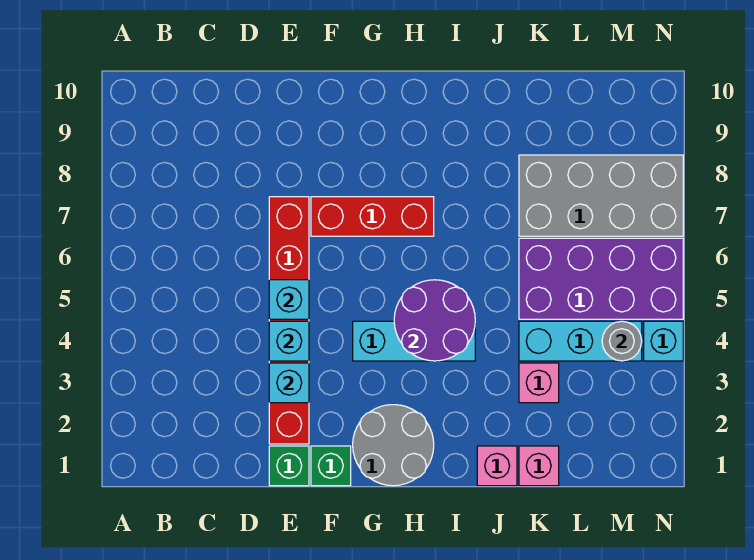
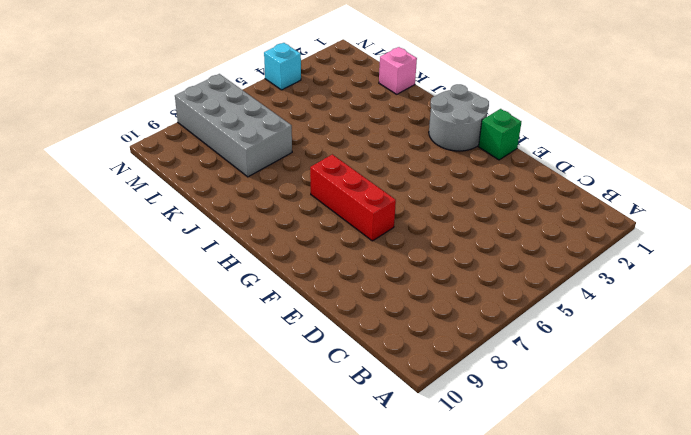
none -> green brick E1 level 1
none -> red brick E2:E7 level 1
none -> cyan brick G4:I4 level 1

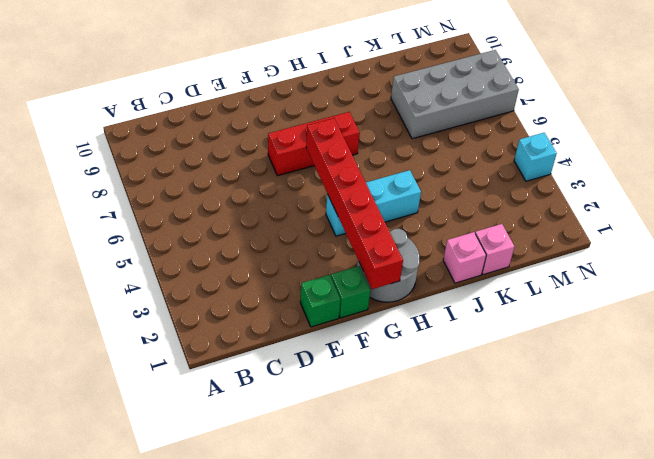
red brick G1:G6 level 2 -> red brick E2:E7 level 1
none -> pink brick K3 level 1
none -> cyan brick K4:M4 level 1
none -> purple brick K5:N6 level 1

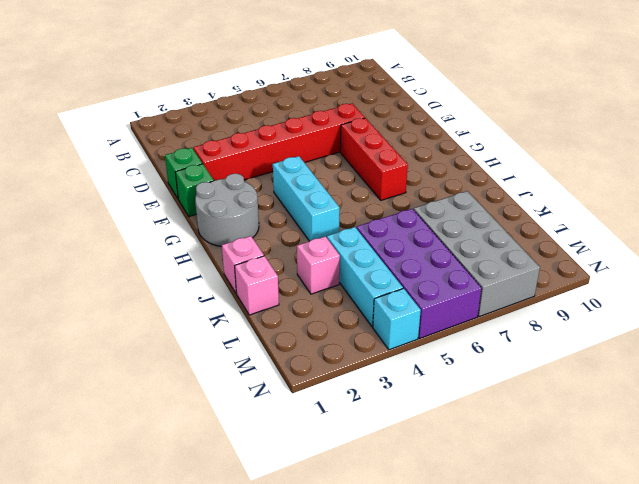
none -> cyan brick E3 level 2
none -> cyan brick E4 level 2
none -> cyan brick E5 level 2

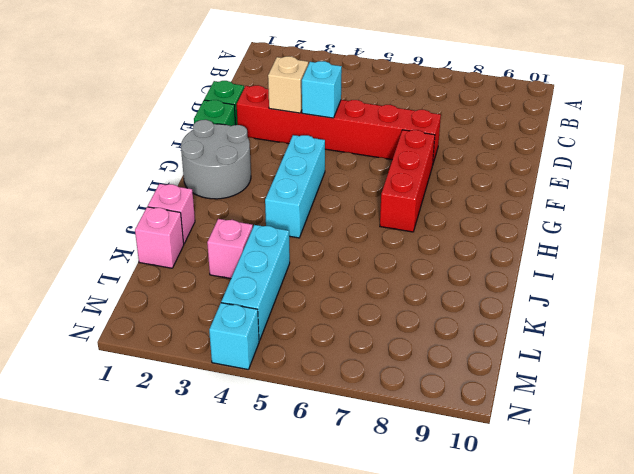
tan brick E3 level 2 -> cyan brick E3 level 2
none -> purple brick K5:N6 level 1
none -> grey brick K7:N8 level 1
none -> cyan brick E5 level 2

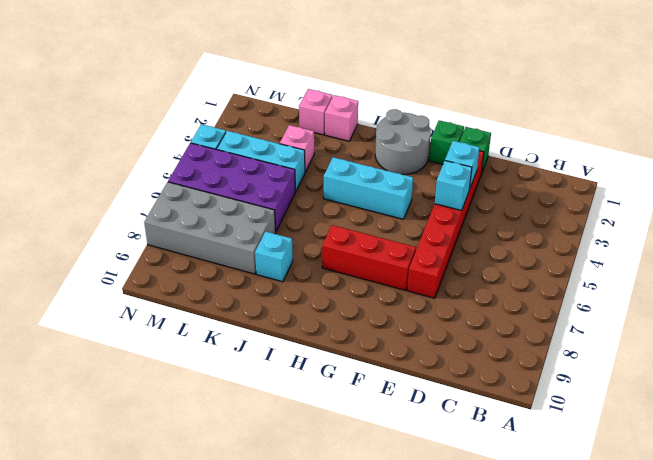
cyan brick J8 level 1 -> cyan brick E5 level 2
none -> purple round brick H4:I5 level 2
none -> grey round brick M4 level 2

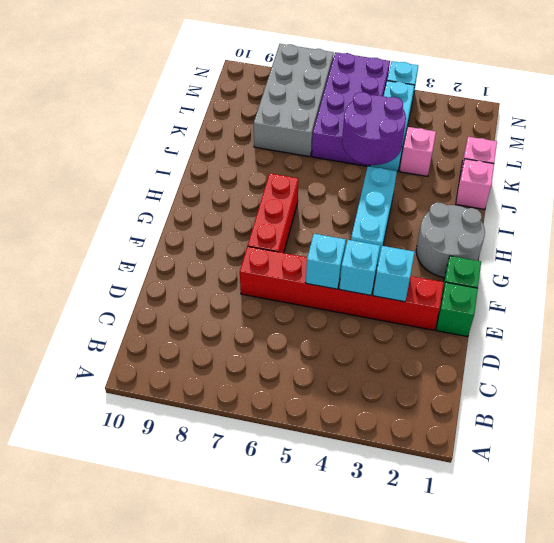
purple round brick J4:K5 level 2 -> purple round brick H4:I5 level 2
none -> grey round brick M4 level 2

